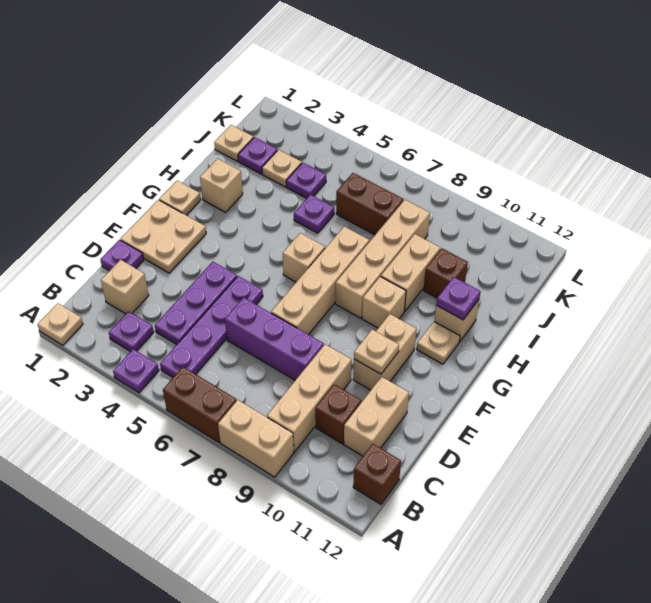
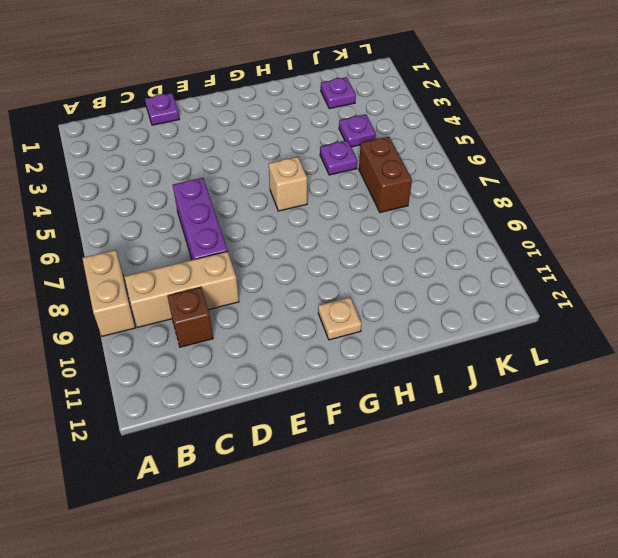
none -> tan plate A1 level 1
none -> purple plate A4 level 1
none -> brown brick A6:A7 level 1
none -> purple plate B3 level 1

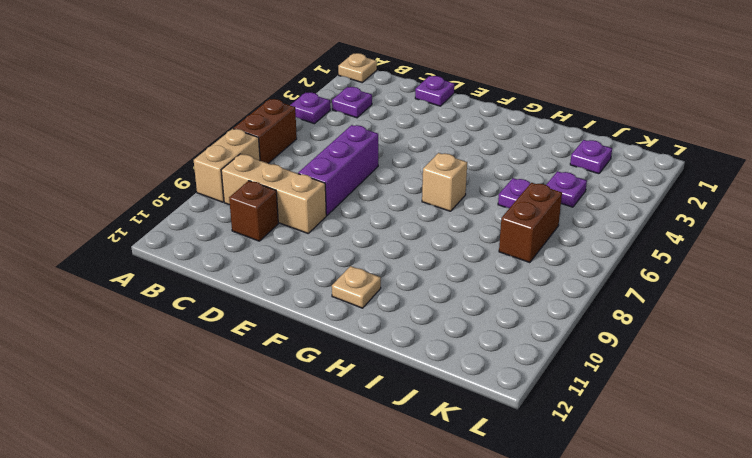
none -> purple plate B5:E5 level 1
none -> brown brick B12 level 1
none -> tan brick C2 level 1
none -> purple plate C4:E4 level 1

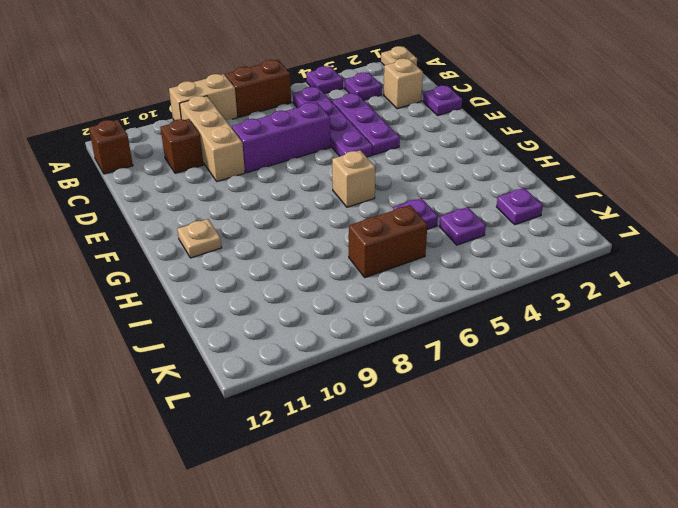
none -> tan brick C11:D11 level 1
none -> tan plate E1:F2 level 1
none -> tan brick E7:H7 level 1
none -> tan brick E10:F10 level 1

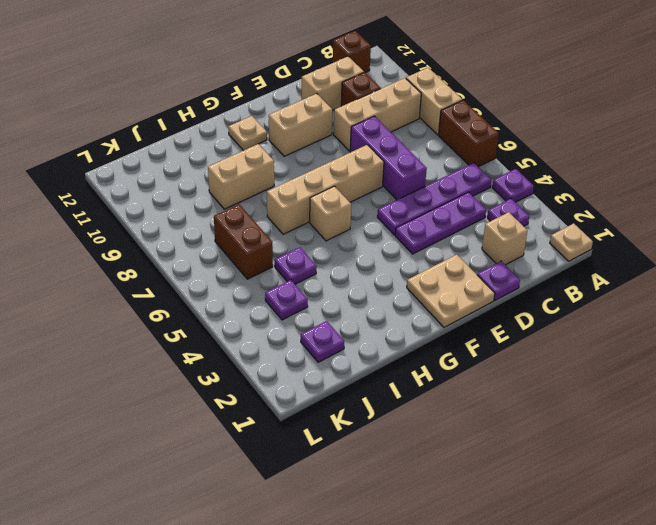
none -> tan plate G1 level 1
none -> tan brick G8:J8 level 1
none -> tan brick G9 level 1
none -> tan brick H2 level 1

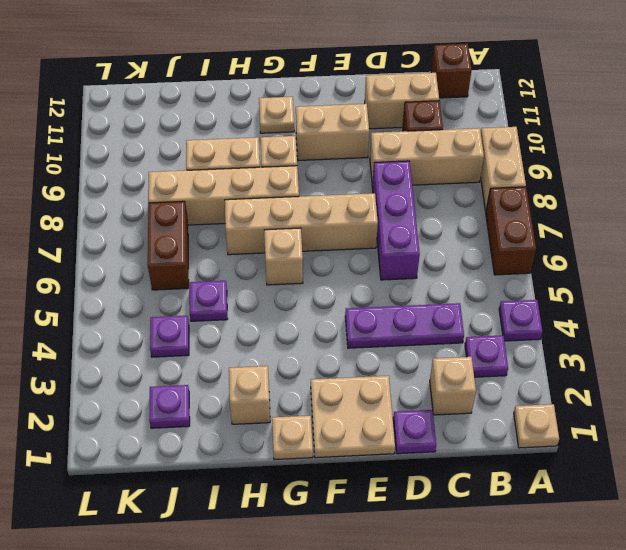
none -> purple plate B5:E5 level 1
none -> tan brick H11 level 1
none -> brown brick I10 level 1
none -> tan plate J1 level 1

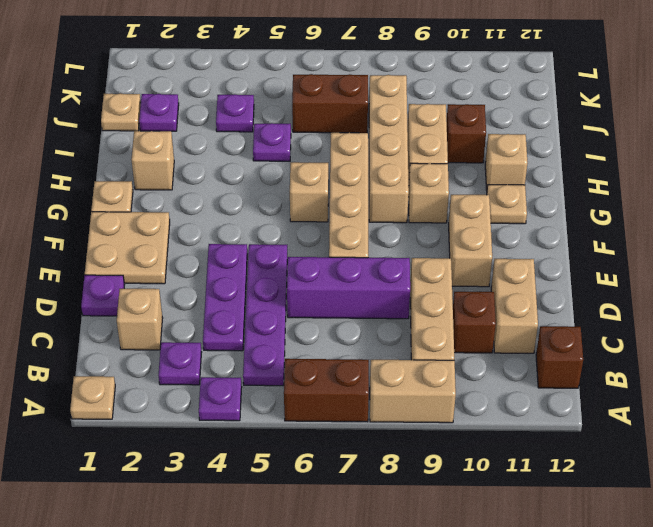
none -> tan plate J3 level 1
none -> tan plate E10 level 2
none -> purple plate H11 level 2

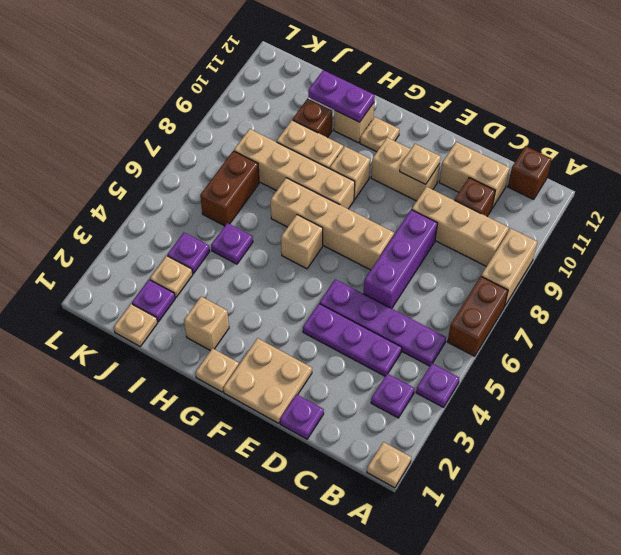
purple plate H11:I11 level 2 -> purple plate H11 level 2
none -> tan brick C2 level 1

